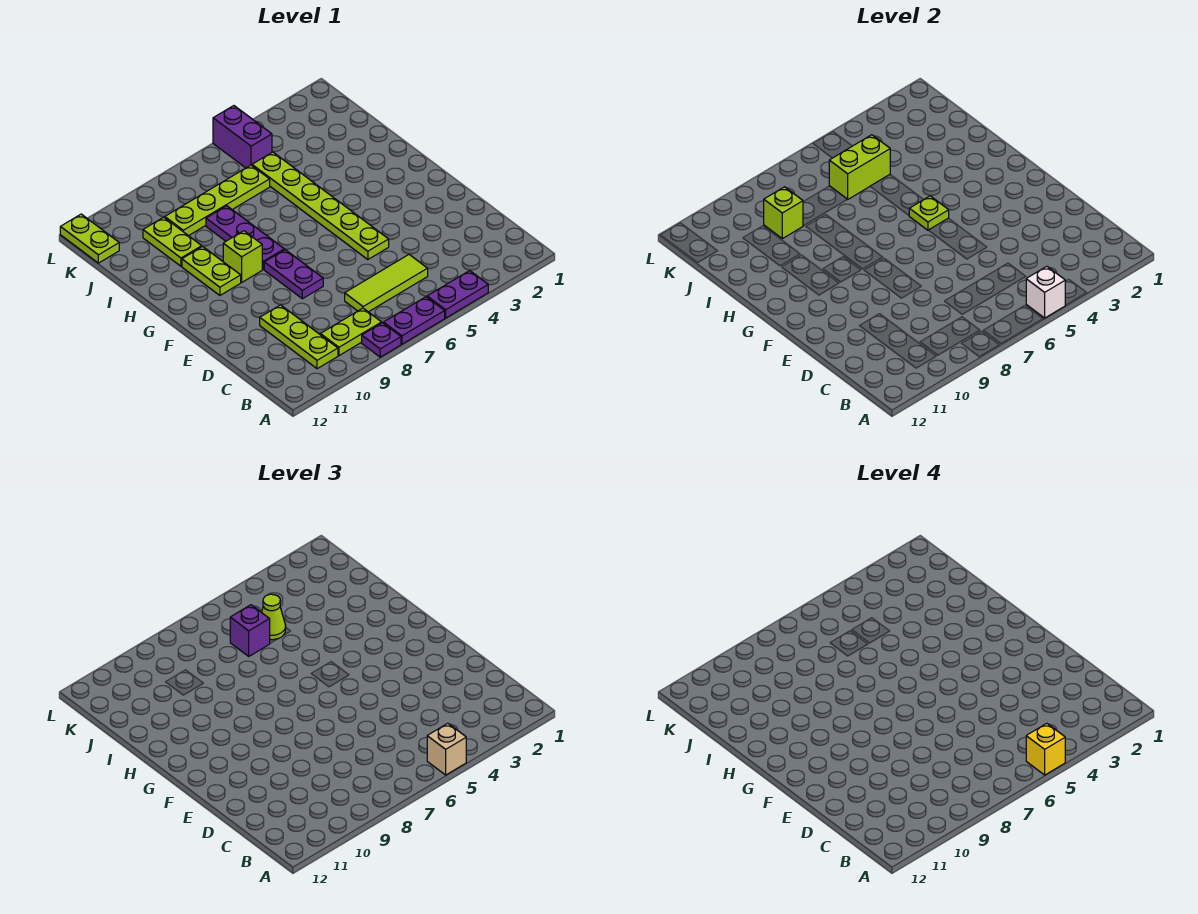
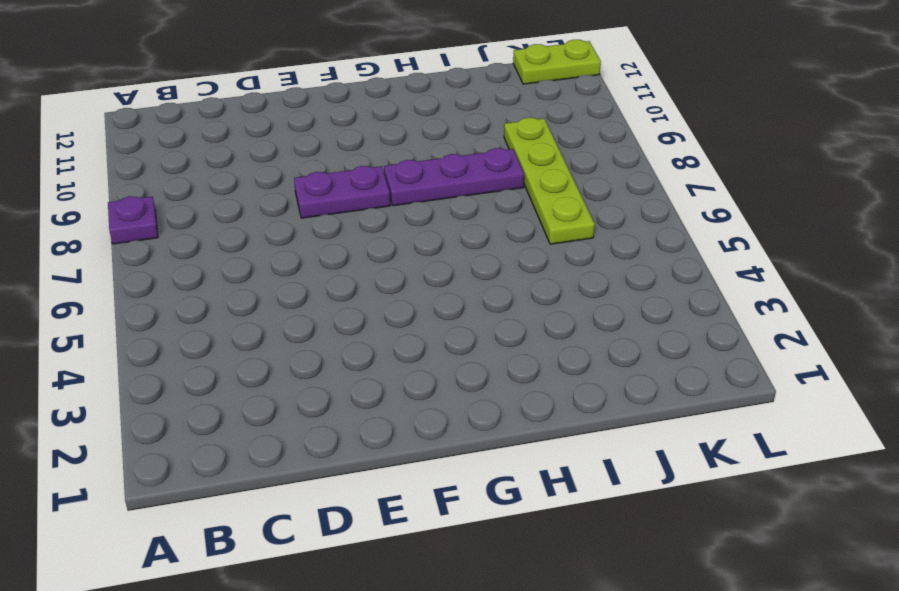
none -> purple plate A4:A5 level 1
none -> purple plate A6:A7 level 1
none -> lime plate B8:B9 level 1

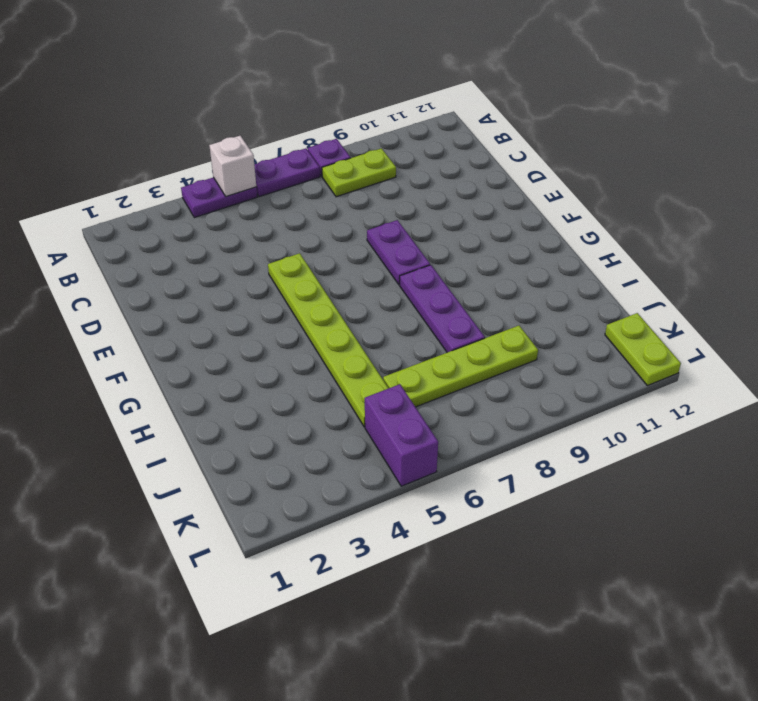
none -> lime plate B10:D10 level 1
none -> lime tile C5:C7 level 1
none -> lime brick G9 level 1

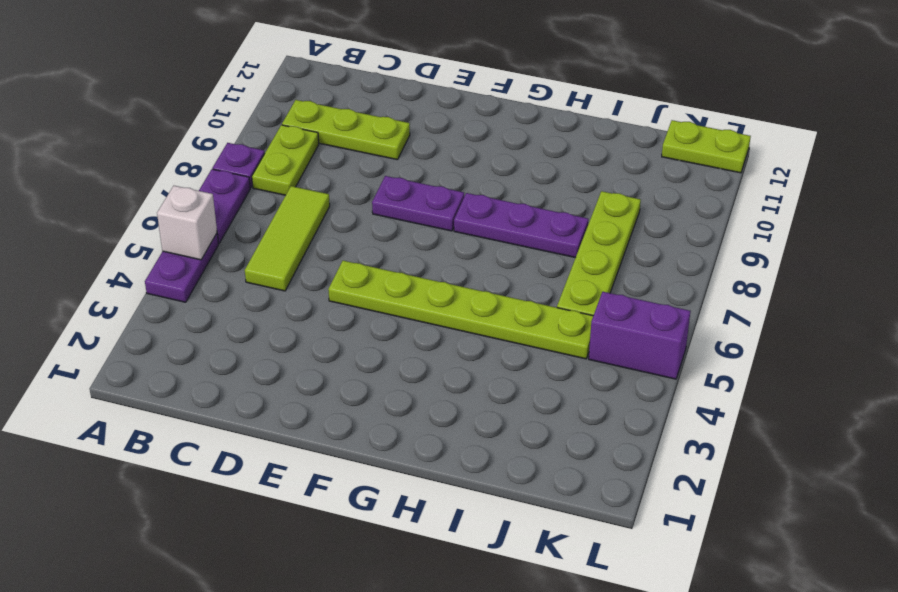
none -> lime brick G9 level 1
none -> lime plate G10:H10 level 1
none -> lime plate I10:J10 level 1

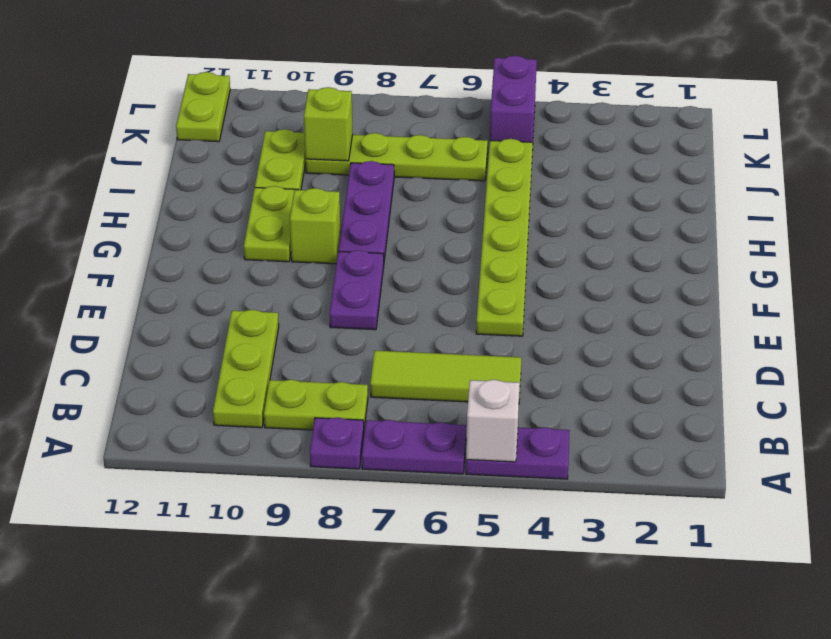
none -> lime plate G5 level 2
none -> lime brick J5:J6 level 2
none -> tan brick A5 level 3

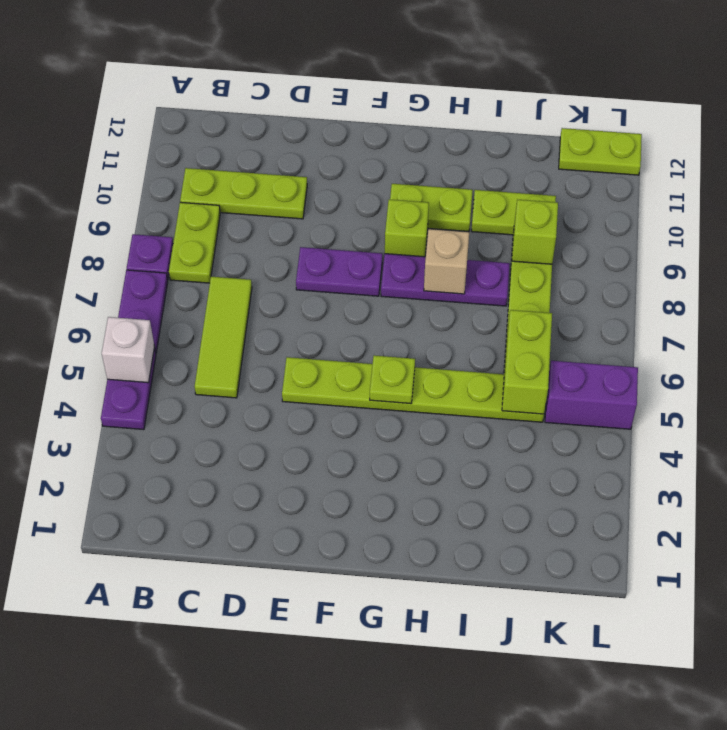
tan brick H8 level 2 -> tan brick A5 level 3
none -> lime cone J5 level 3
none -> purple brick J6 level 3
none -> yellow brick A5 level 4

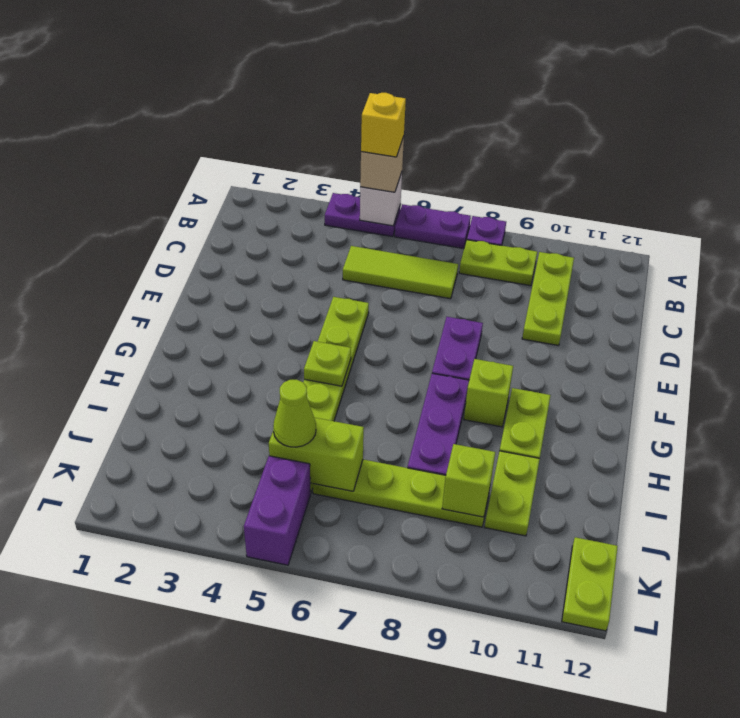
none -> purple brick J6 level 3

